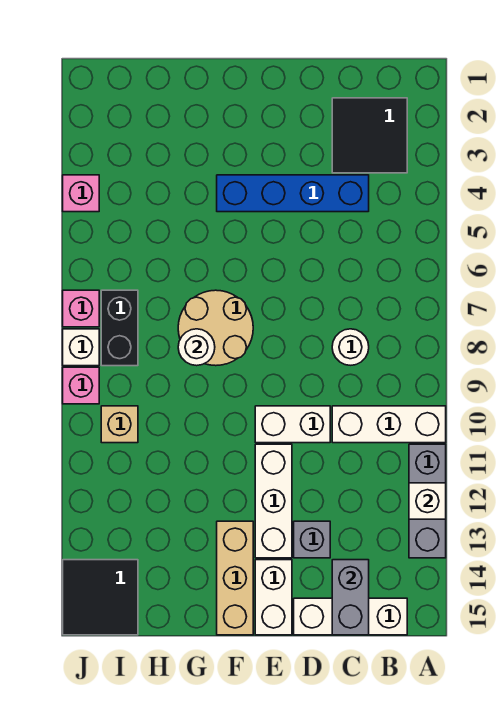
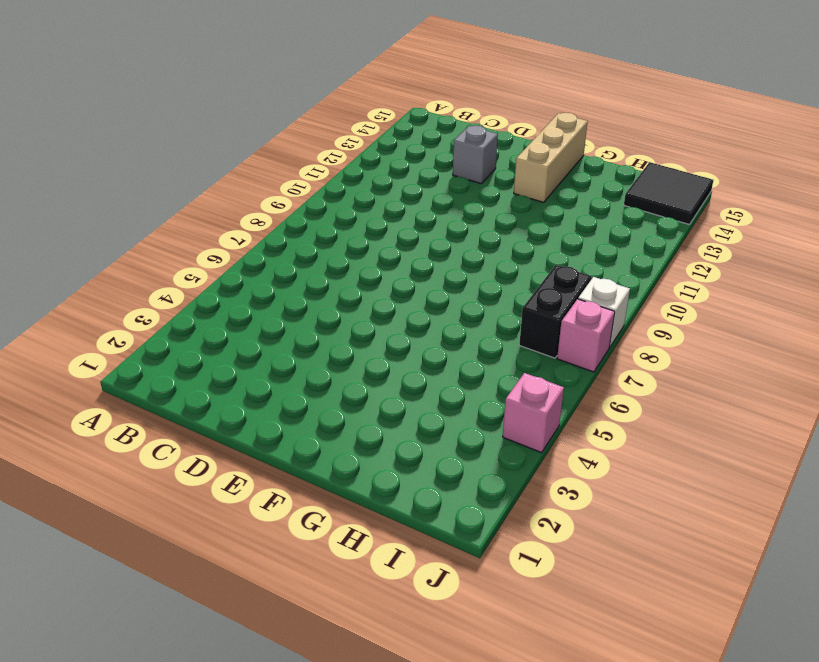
none -> white brick A10:C10 level 1
none -> grey brick A11:A13 level 1
none -> black tile B2:C3 level 1

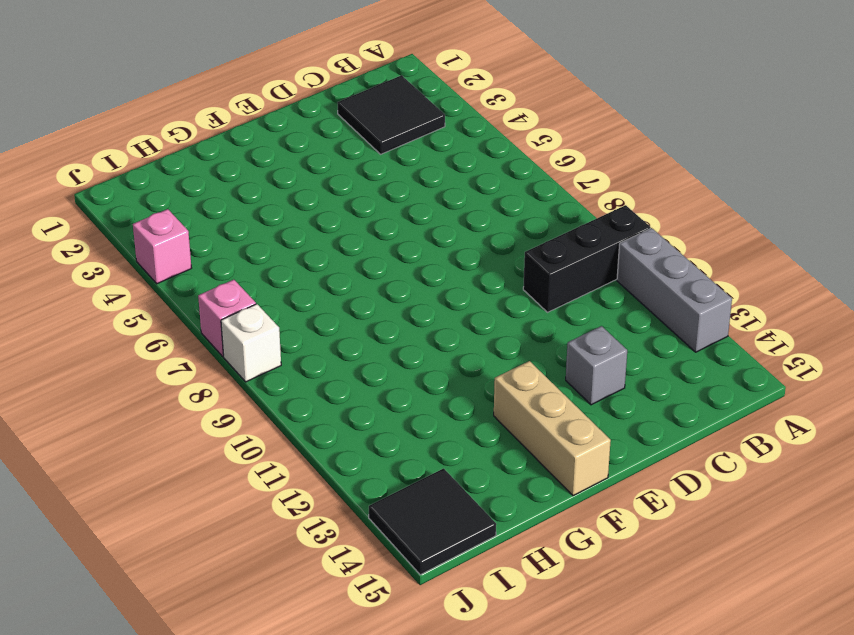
black brick A10:C10 level 1 -> white brick A10:C10 level 1
none -> white brick B15:D15 level 1
none -> blue brick C4:F4 level 1
none -> white round brick C8 level 1

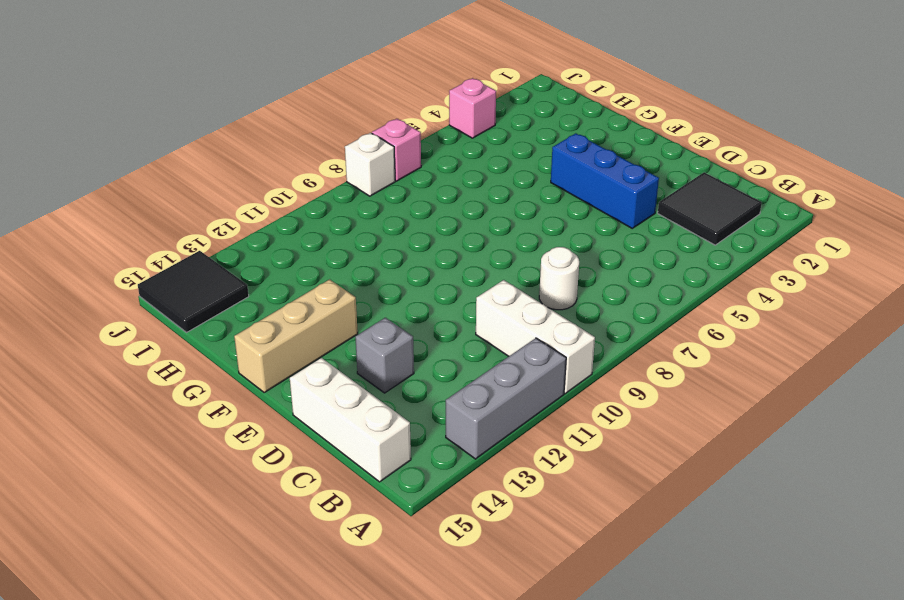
blue brick D4:F4 level 1 -> blue brick C4:F4 level 1
none -> white brick D10:E10 level 1
none -> white brick E11:E13 level 1
none -> white brick E14:E15 level 1

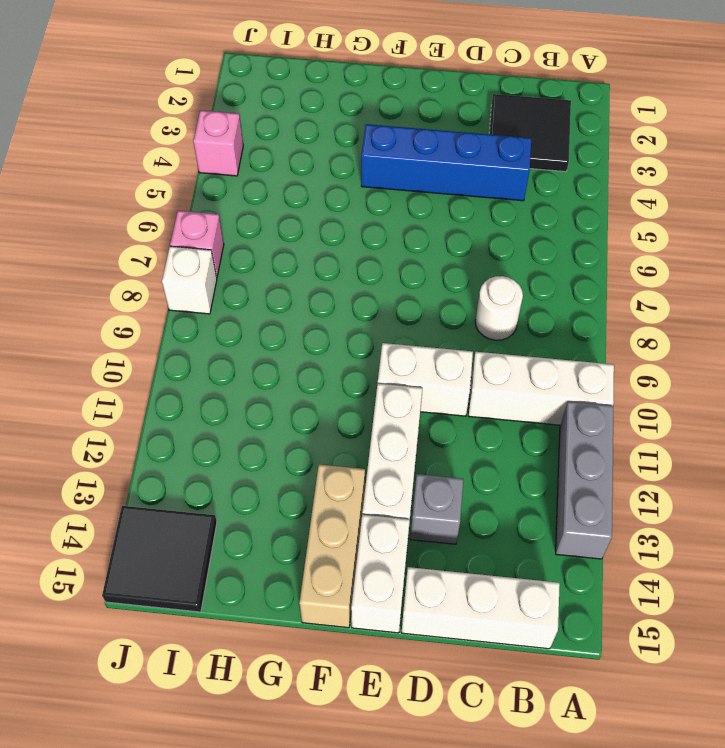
none -> tan round brick F7:G8 level 1
none -> black brick I7:I8 level 1
none -> tan brick I10 level 1

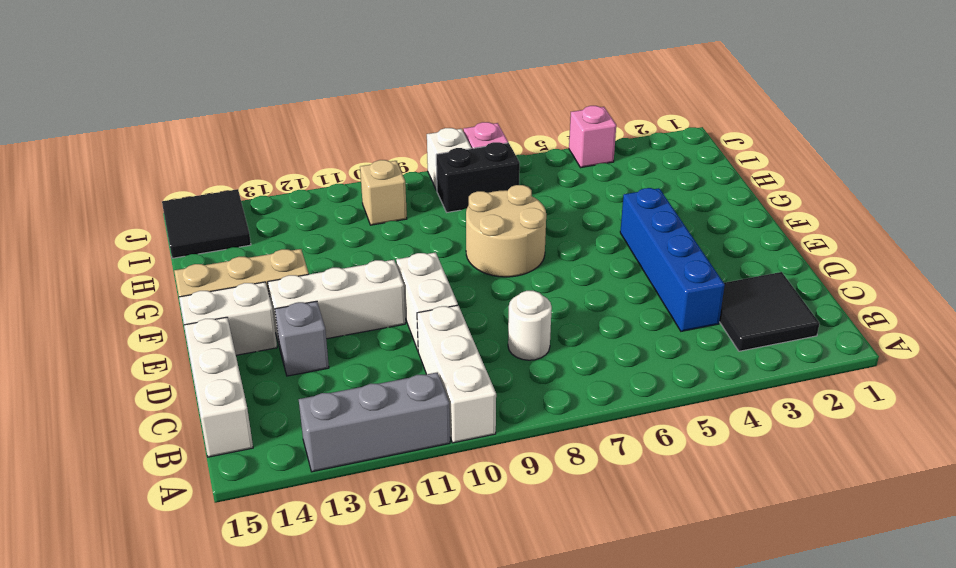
none -> pink brick J9 level 1
none -> white brick A12 level 2
none -> grey brick C14:C15 level 2

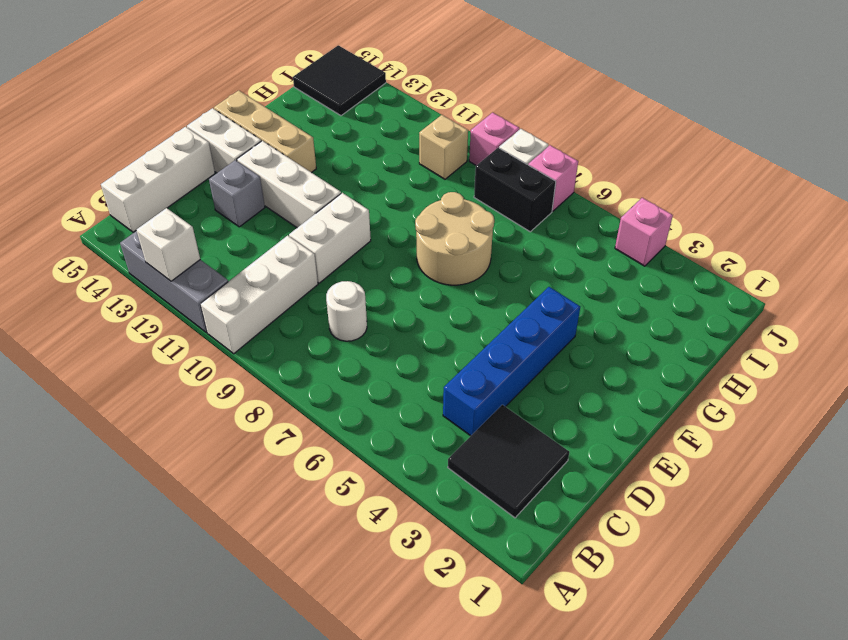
none -> grey brick C14:C15 level 2
none -> white round brick G8 level 2

